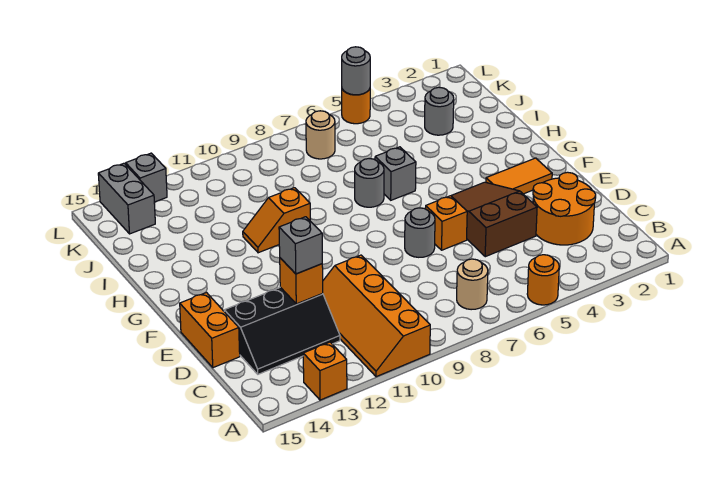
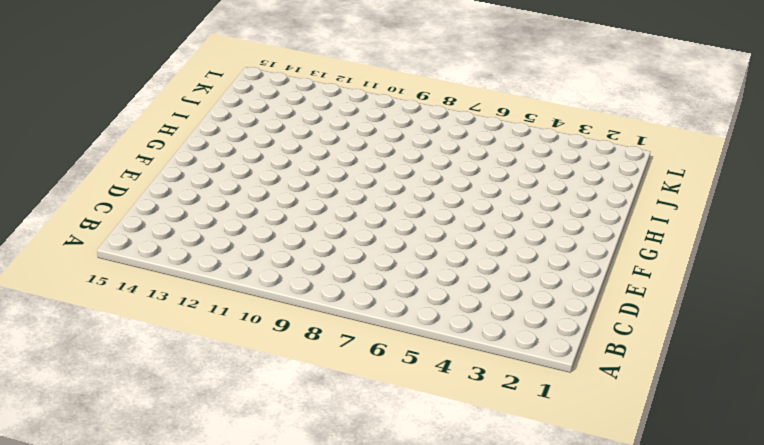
none -> orange round brick A5 level 1
none -> orange slope A10:D11 level 1 top 10
none -> orange brick A13 level 1

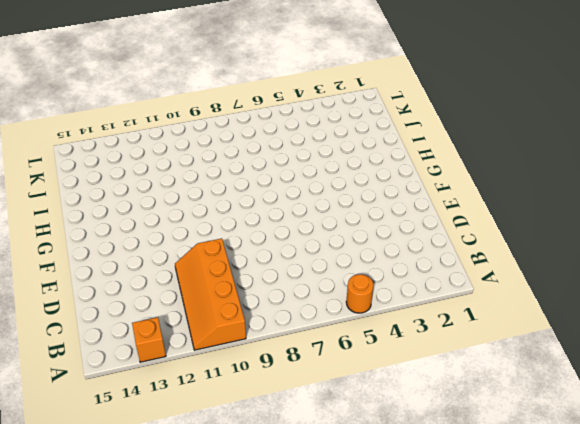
none -> tan round brick B7 level 1
none -> orange round brick C2:D3 level 1
none -> black slope C12:D14 level 1 top D

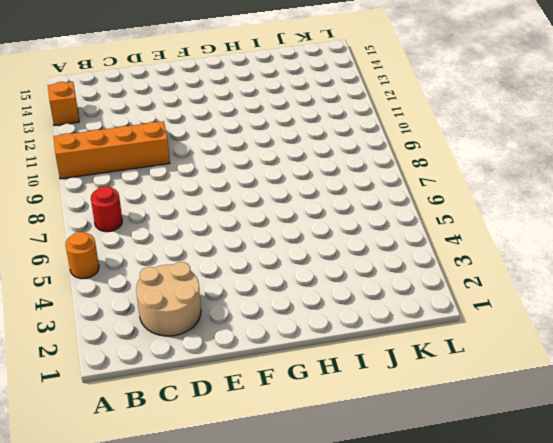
red round brick B7 level 1 -> tan round brick B7 level 1
tan round brick C2:D3 level 1 -> orange round brick C2:D3 level 1
none -> black slope C12:D14 level 1 top D
none -> brown slope D4:F5 level 1 top D
none -> orange brick D15:E15 level 1

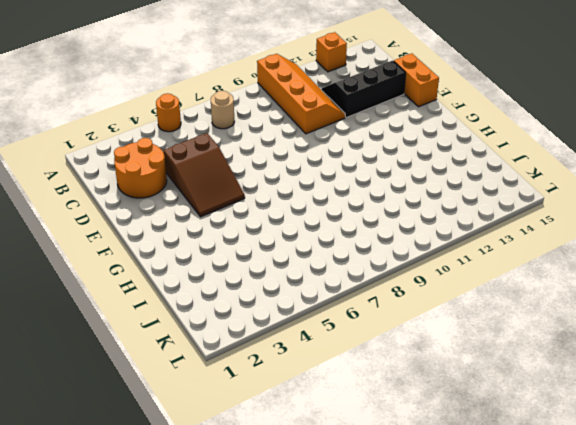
none -> orange brick E6 level 1
none -> grey round brick E7 level 1
none -> orange tile F2:F3 level 1

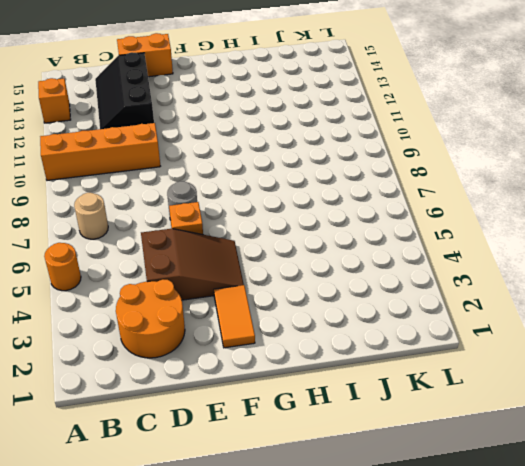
none -> grey brick H6 level 1
none -> grey round brick H7 level 1
none -> orange slope H10:H11 level 1 top 10

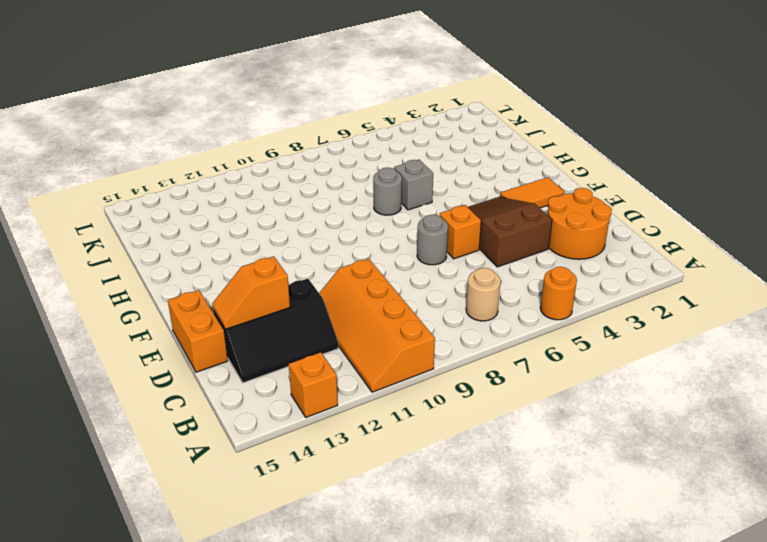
orange slope D13:D14 level 2 top 13 -> orange slope H10:H11 level 1 top 10
none -> grey round brick J3 level 1
none -> tan round brick K7 level 1
none -> grey brick K14:L14 level 1

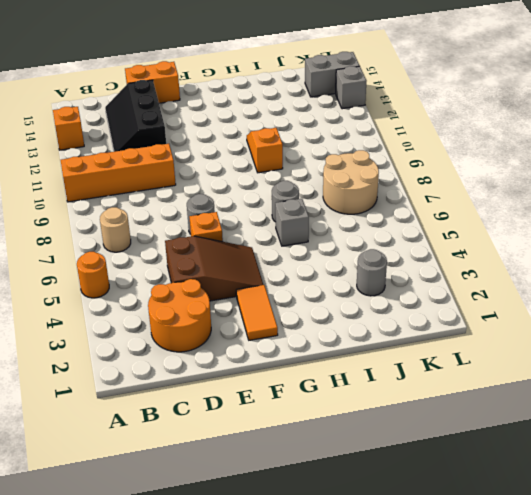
tan round brick J7:K8 level 1 -> tan round brick K7 level 1
none -> orange round brick L5 level 1
none -> orange brick D12 level 2
none -> grey round brick L5 level 2

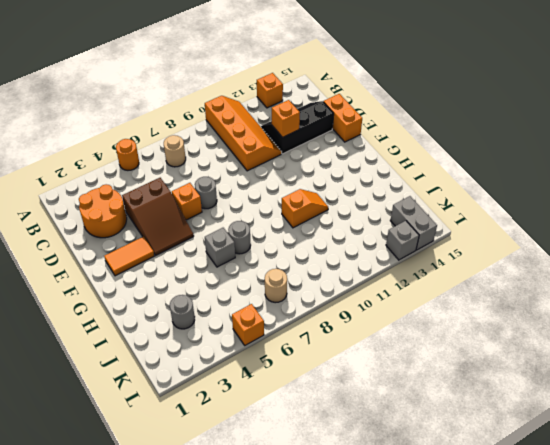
orange brick L5 level 1 -> orange round brick L5 level 1
none -> grey round brick L5 level 2
none -> grey brick D12 level 3

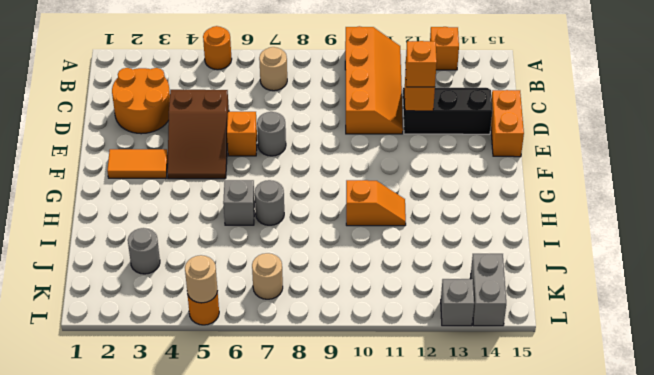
orange brick D12 level 3 -> grey brick D12 level 3
tan round brick L5 level 2 -> grey round brick L5 level 2

